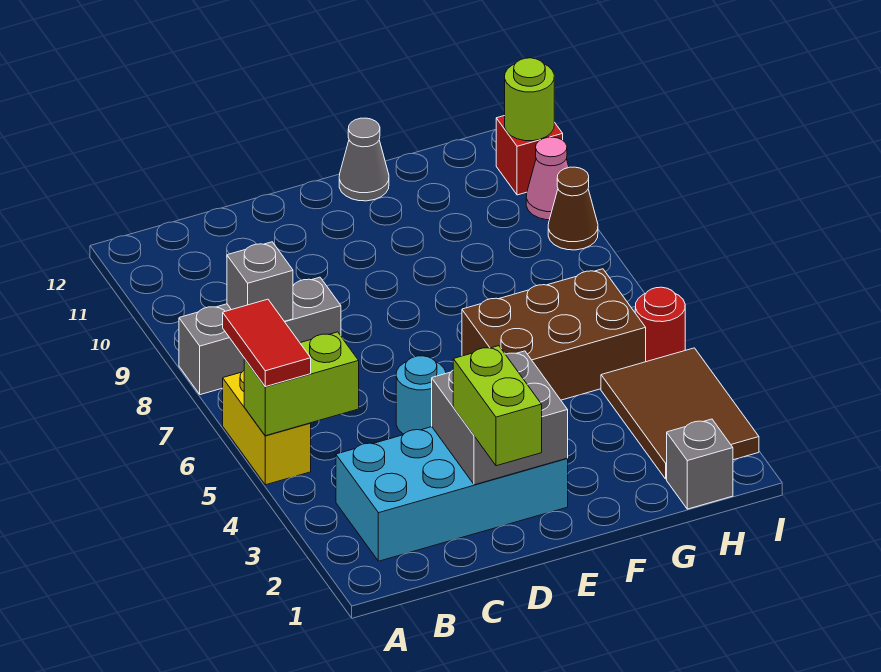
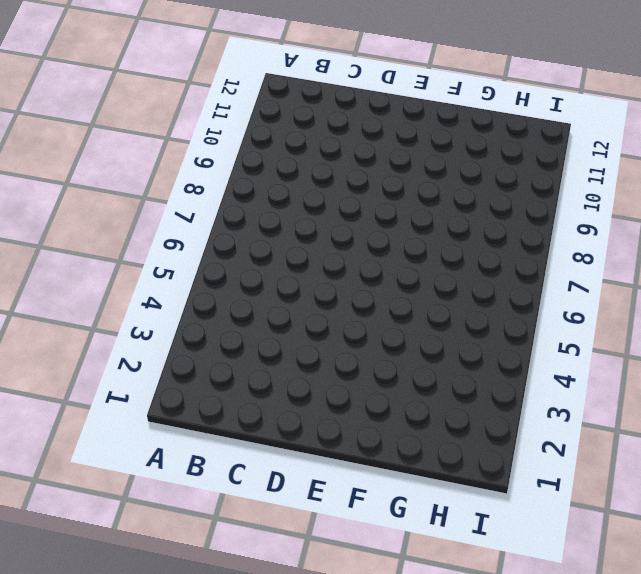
none -> yellow brick A5:A6 level 1
none -> grey brick A8:C8 level 1
none -> cyan brick B2:E3 level 1

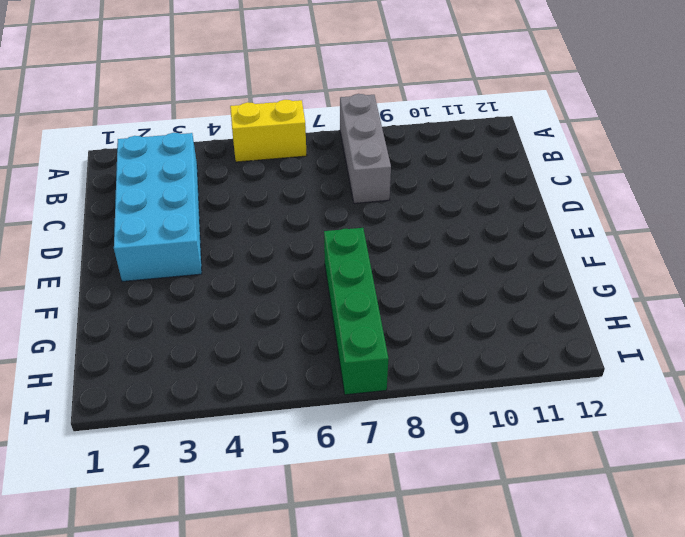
green brick F7:I7 level 1 -> none
none -> cyan round brick D5 level 1
none -> brown brick F5:H6 level 1
none -> grey cone F12 level 1

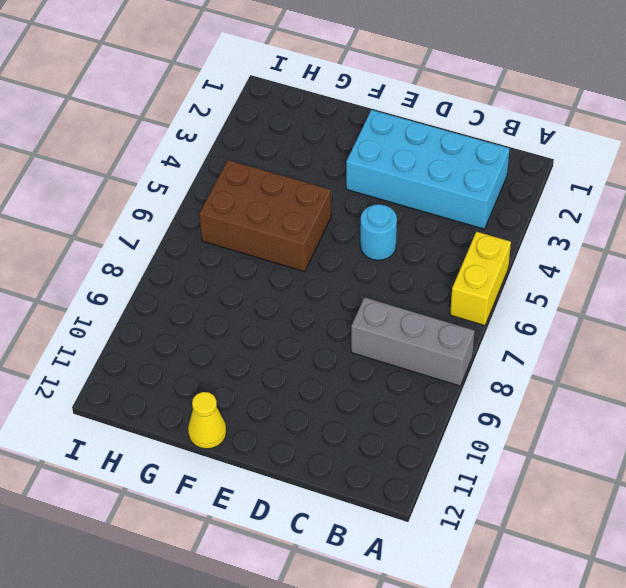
yellow cone F12 level 1 -> grey cone F12 level 1
none -> grey brick H1 level 1
none -> brown tile H2:I4 level 1
none -> red round brick I5 level 1

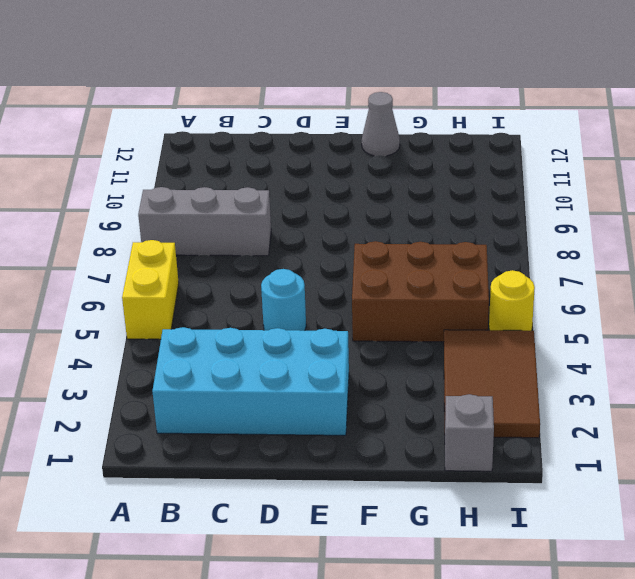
yellow round brick I5 level 1 -> red round brick I5 level 1
none -> brown cone I9 level 1
none -> pink cone I10 level 1
none -> red brick I11 level 1

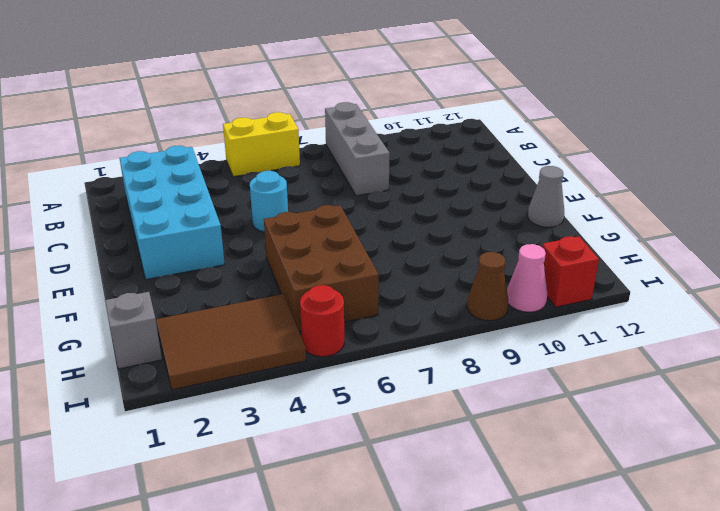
none -> lime brick A5:B5 level 2
none -> grey brick B8 level 2
none -> grey brick D2:E3 level 2

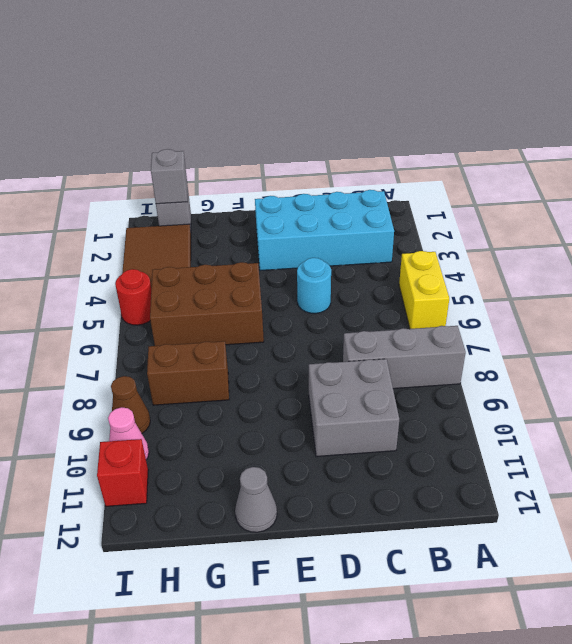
grey brick C9:D10 level 1 -> grey brick D2:E3 level 2
brown brick G8:H8 level 1 -> none
grey brick H1 level 2 -> grey brick B8 level 2
none -> lime brick A5:B5 level 2
none -> lime round brick I11 level 2
none -> red tile A5:A6 level 3

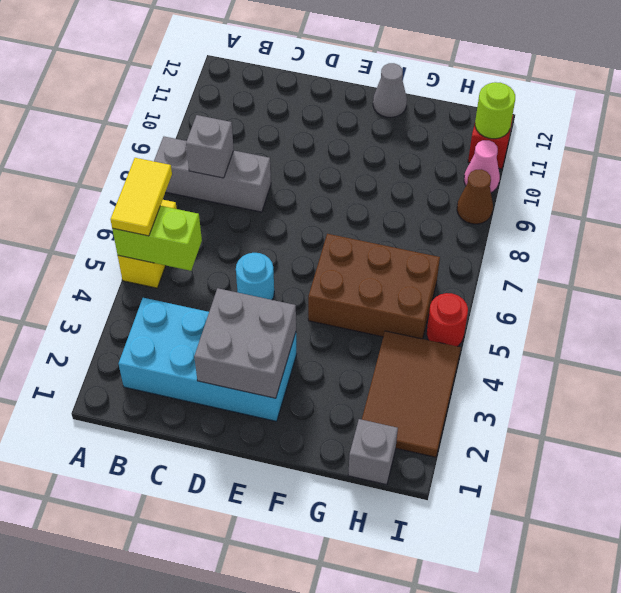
yellow tile A5:A6 level 3 -> red tile A5:A6 level 3
none -> lime brick D1:D2 level 3

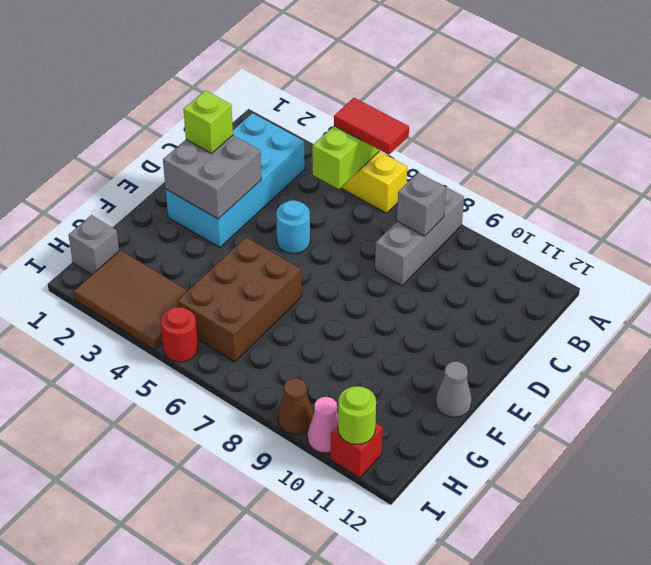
lime brick D2 level 3 -> lime brick D1:D2 level 3

